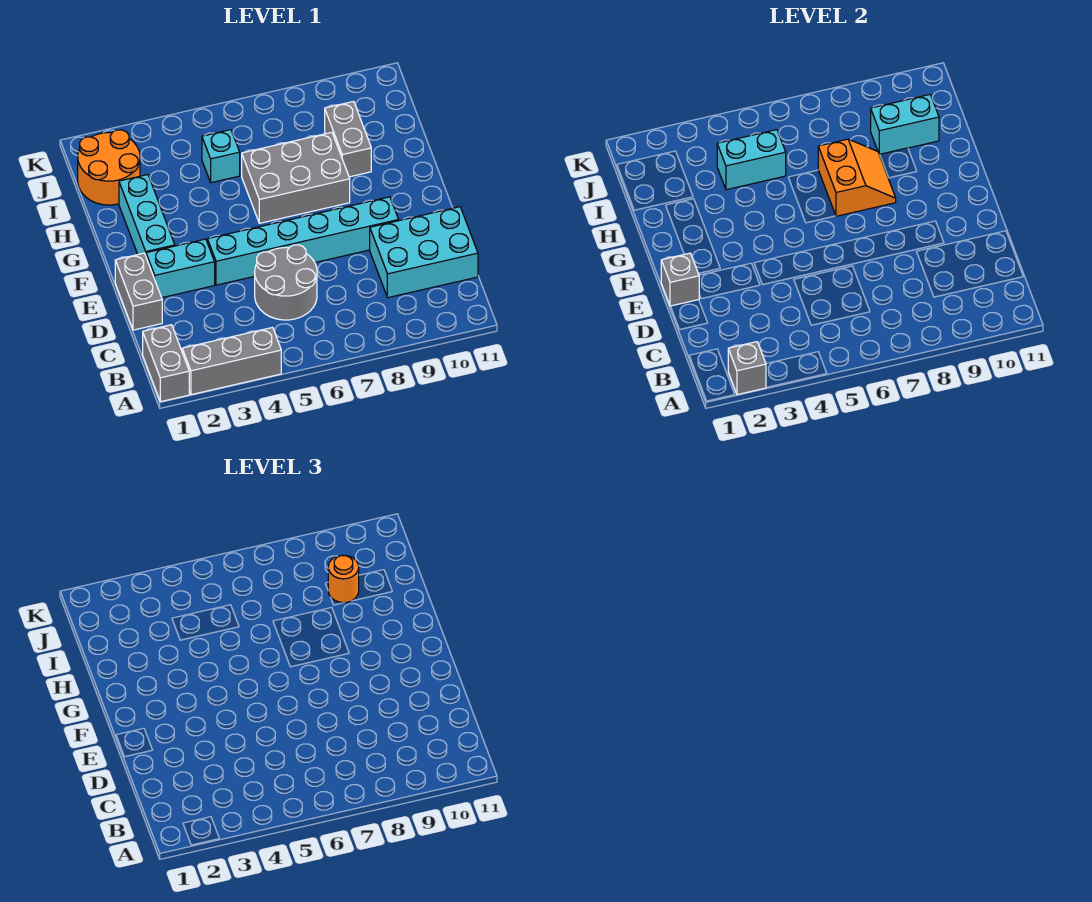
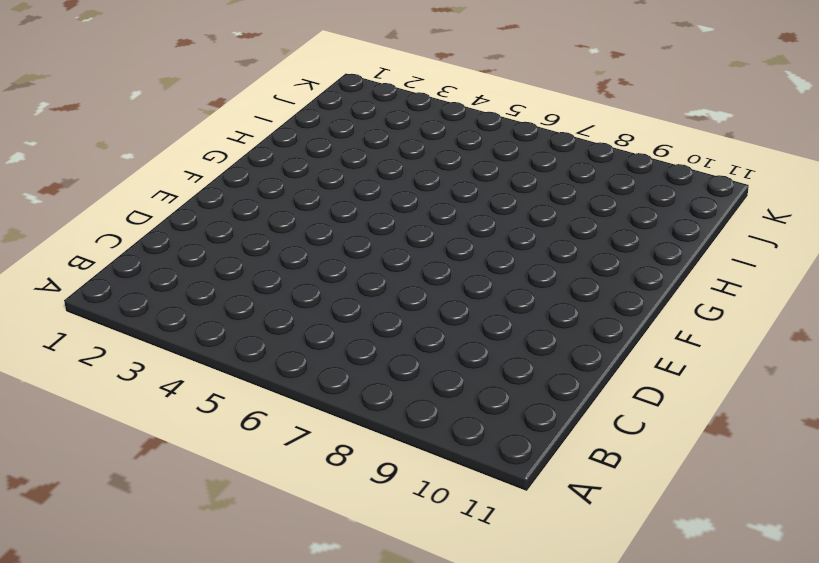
none -> grey brick A1:B1 level 1
none -> grey brick A2:A4 level 1
none -> grey round brick C5:D6 level 1

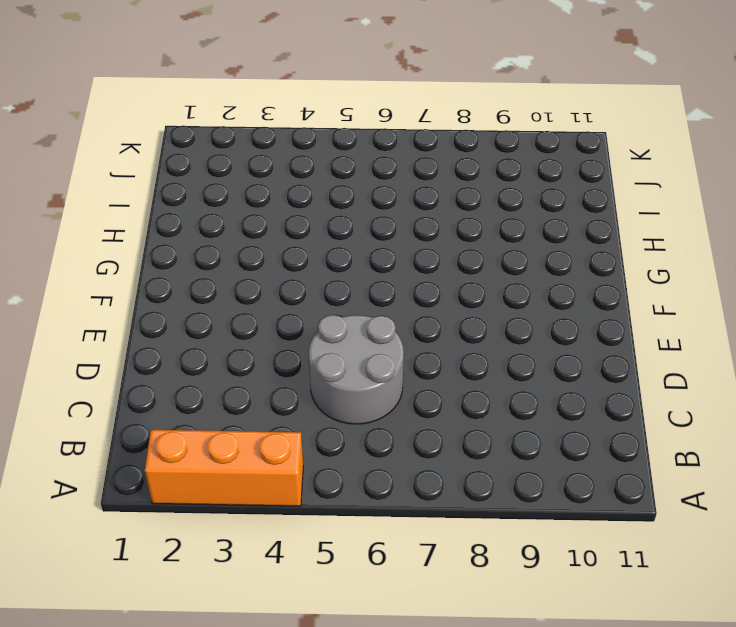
orange brick A2:A4 level 1 -> grey brick A2:A4 level 1
none -> grey brick A1:B1 level 1
none -> cyan brick C9:D11 level 1
none -> grey brick D1:E1 level 1

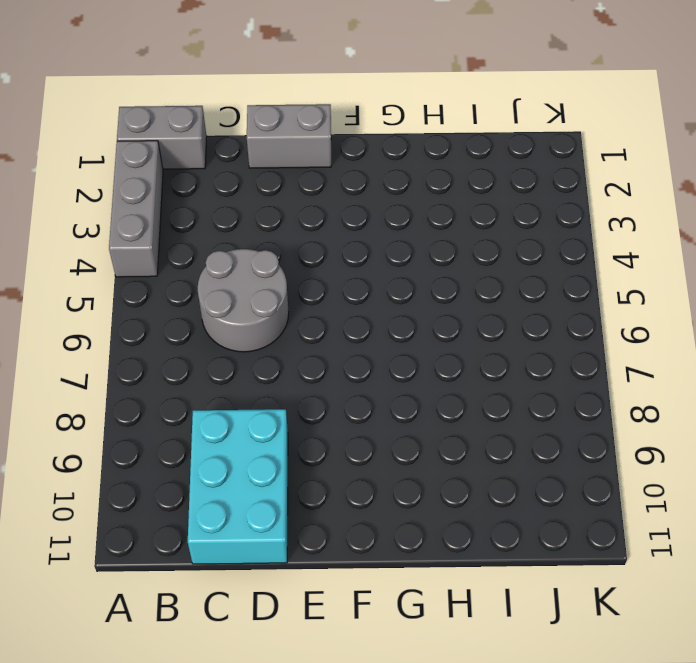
none -> cyan brick E2:E3 level 1
none -> cyan brick E4:E9 level 1
none -> cyan brick F2:H2 level 1

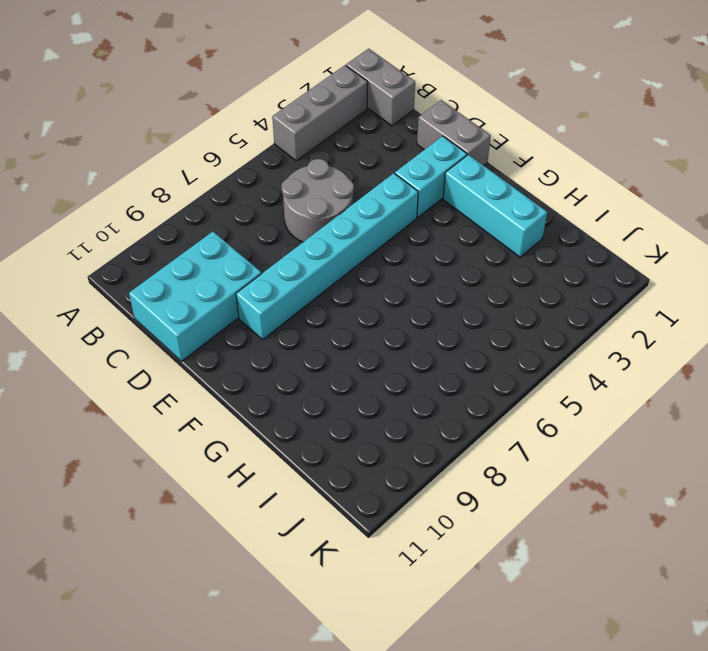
none -> grey brick G6:H8 level 1
none -> grey brick H9:I9 level 1
none -> orange round brick I1:J2 level 1

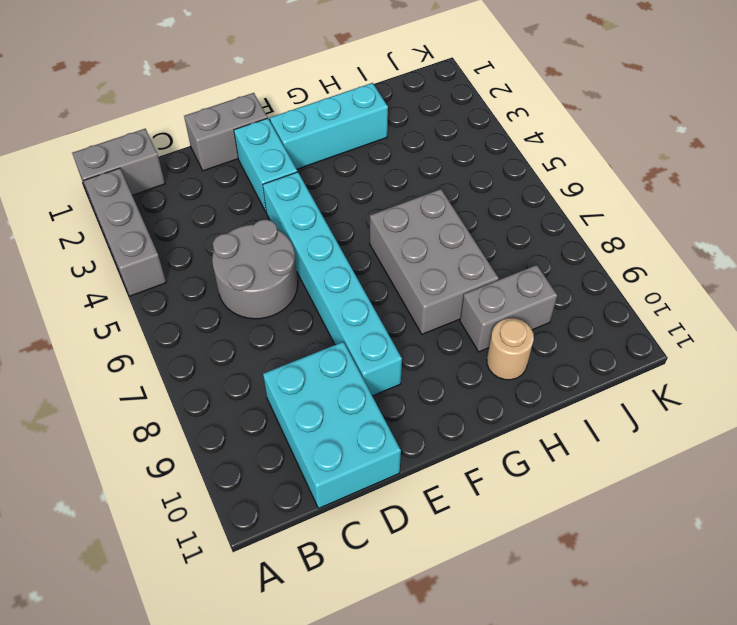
tan round brick H10 level 1 -> none
none -> orange round brick I1:J2 level 1
none -> cyan brick I5 level 1
none -> grey brick A2 level 2

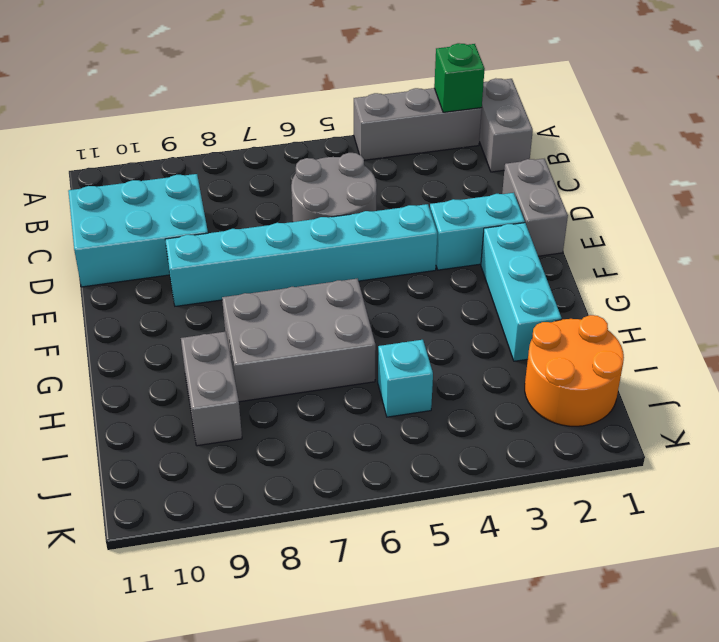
green brick A2 level 2 -> grey brick A2 level 2
none -> grey brick E1 level 2
none -> orange slope G7:H8 level 2 top 7
none -> cyan brick I4:I5 level 2

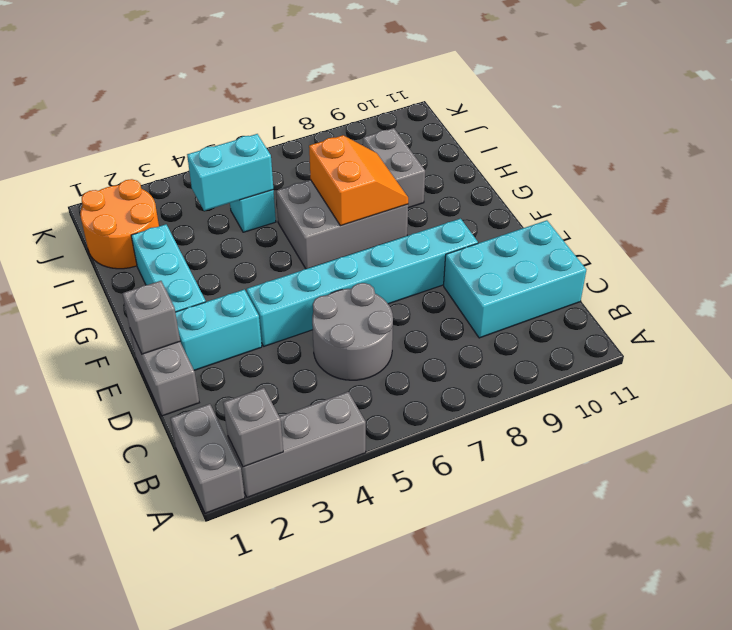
none -> cyan brick I9:I10 level 2
none -> orange round brick I9 level 3

